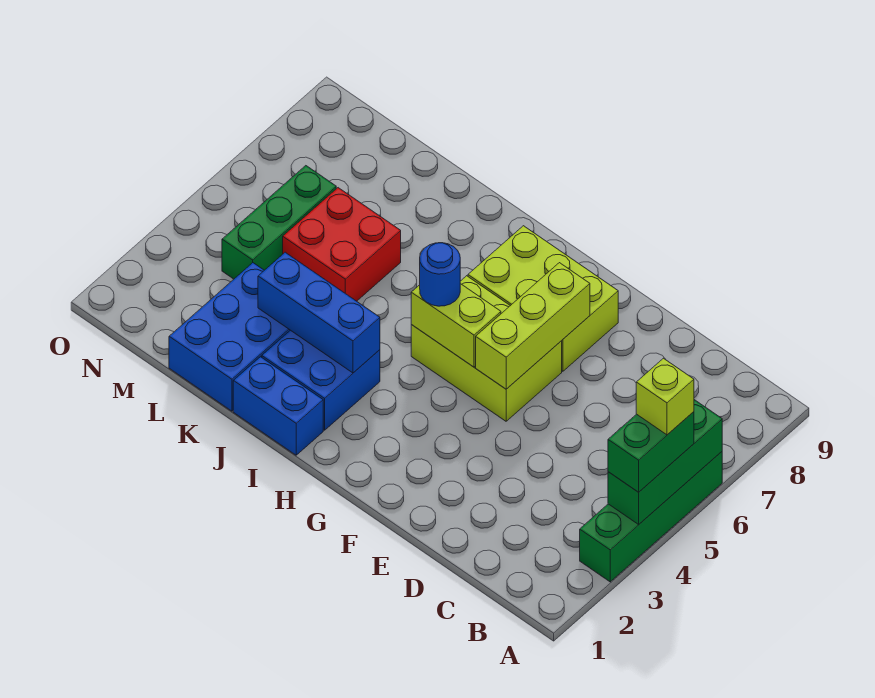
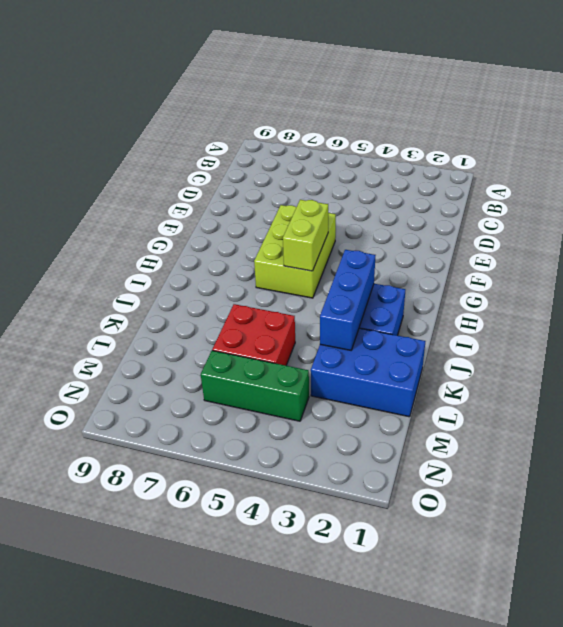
none -> green brick A3:A6 level 1
none -> lime brick F7:H8 level 1
none -> blue brick I1:J1 level 1

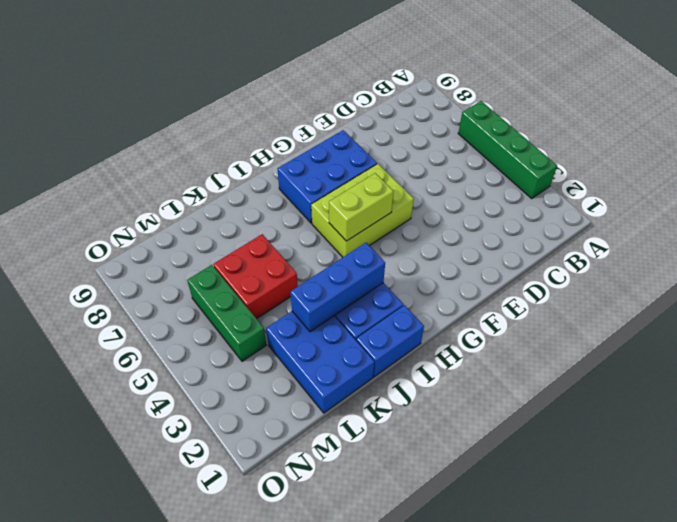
blue brick F7:H8 level 1 -> lime brick F7:H8 level 1
none -> green brick A4:A6 level 2
none -> lime brick F5:F7 level 2
none -> green brick A4:A5 level 3

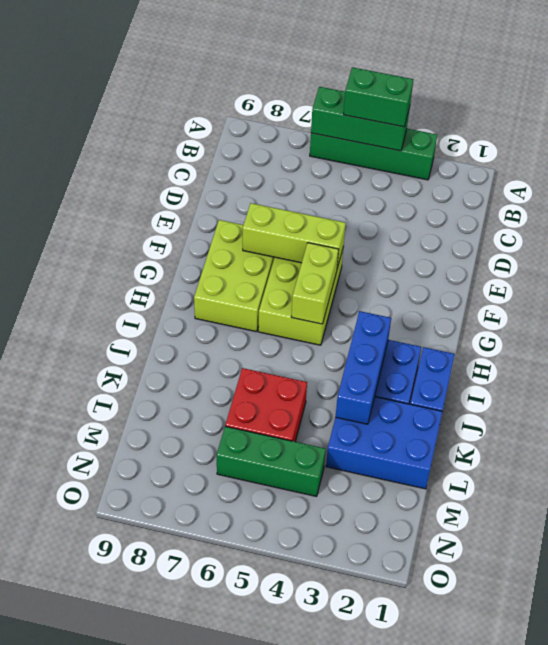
none -> blue round brick H5 level 3
none -> lime brick A5 level 4

